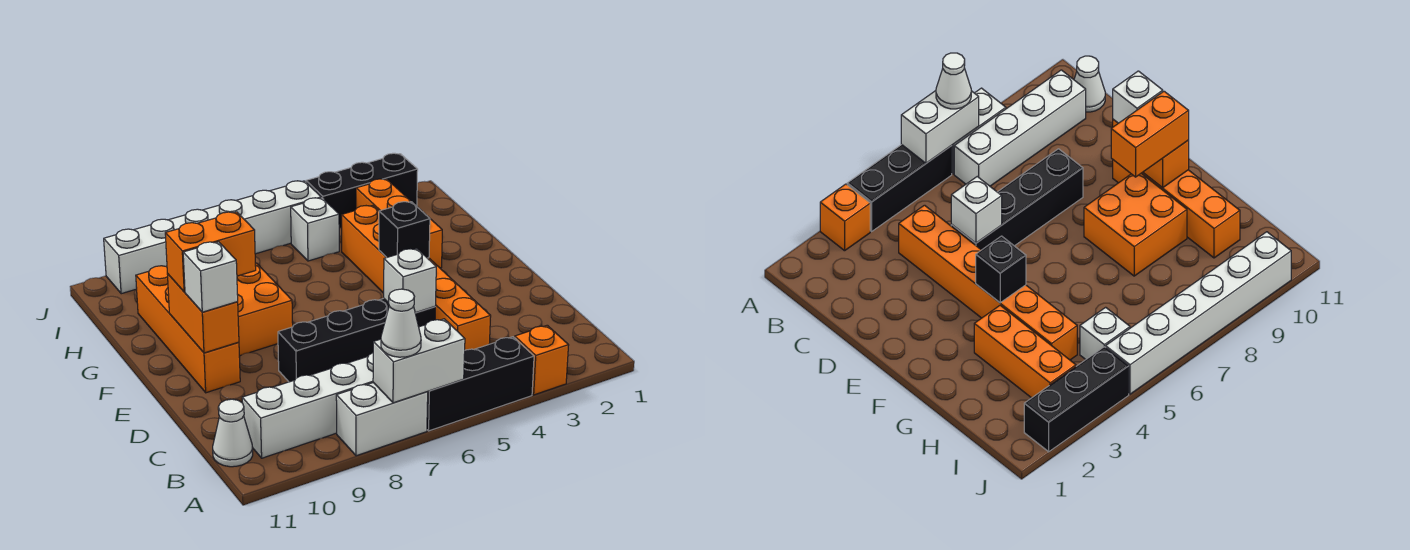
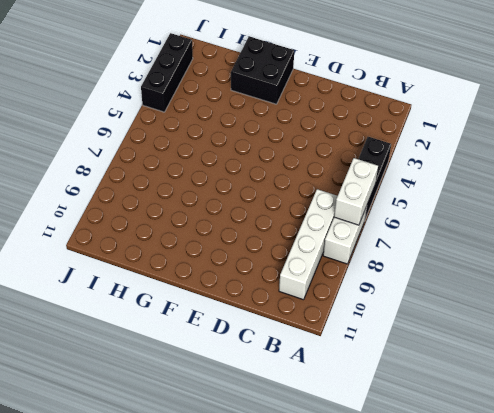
black brick F1:G2 level 1 -> none
none -> orange brick A3 level 1
none -> white cone B11 level 1
none -> orange brick C4:H4 level 1

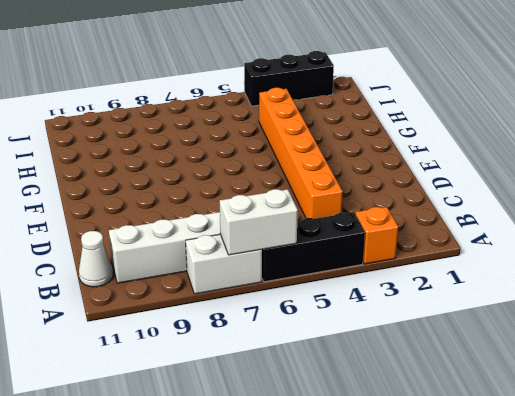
none -> black brick D5:D8 level 1
none -> orange brick E10:H10 level 1
none -> orange brick F8:G9 level 1

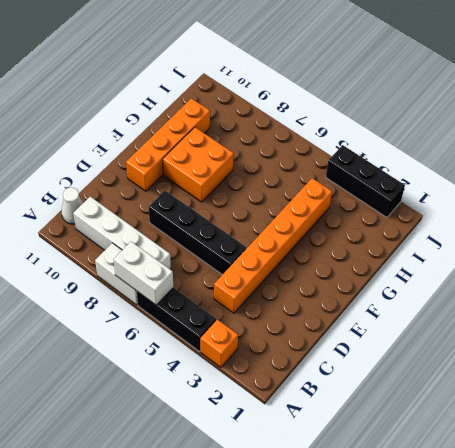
none -> orange brick G3:I3 level 1
none -> white brick I5 level 1
none -> white brick J5:J10 level 1

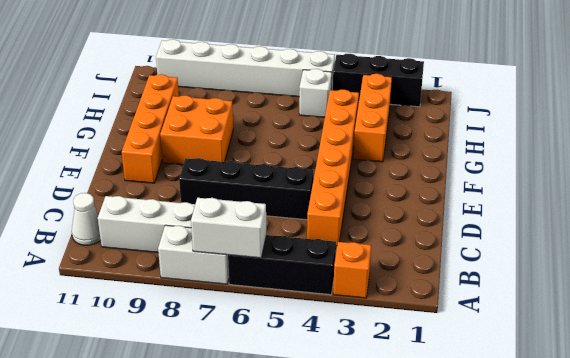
none -> white brick D5 level 2
none -> orange brick E10:F10 level 2
none -> black brick F4 level 2

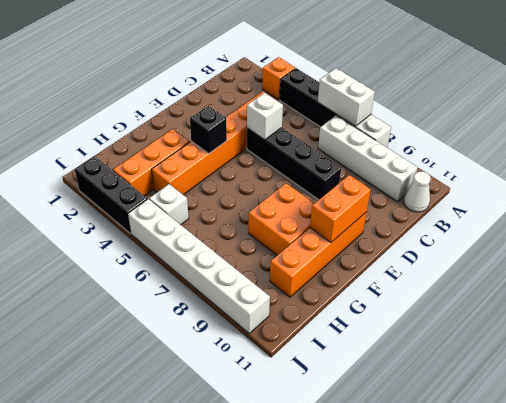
none -> white cone A7 level 3
none -> white brick E10 level 3
none -> orange brick F9:F10 level 3

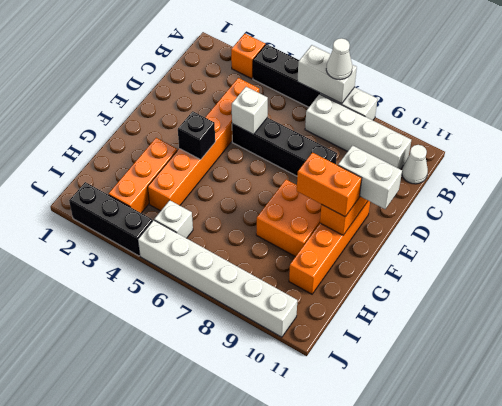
white brick E10:E11 level 3 -> white brick E10 level 3

